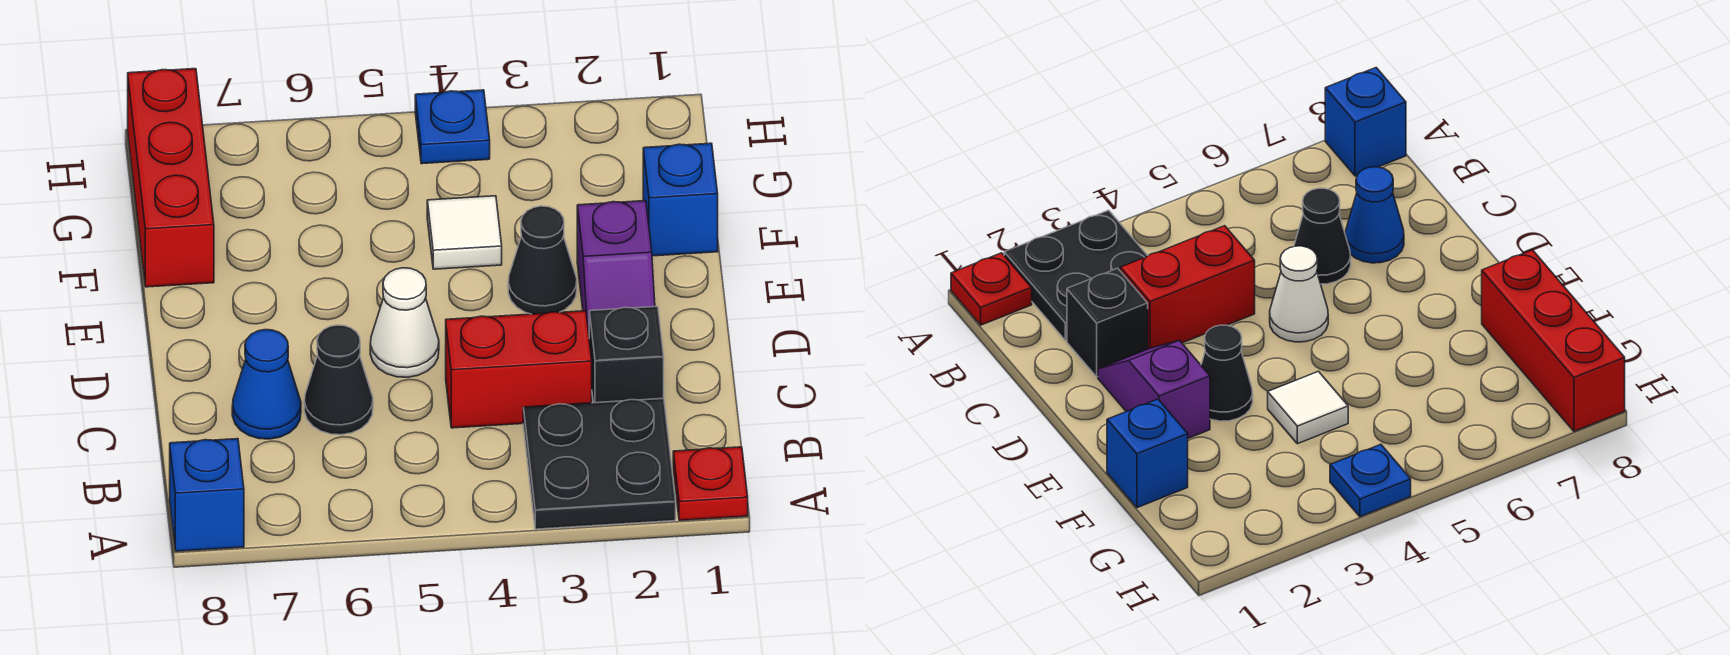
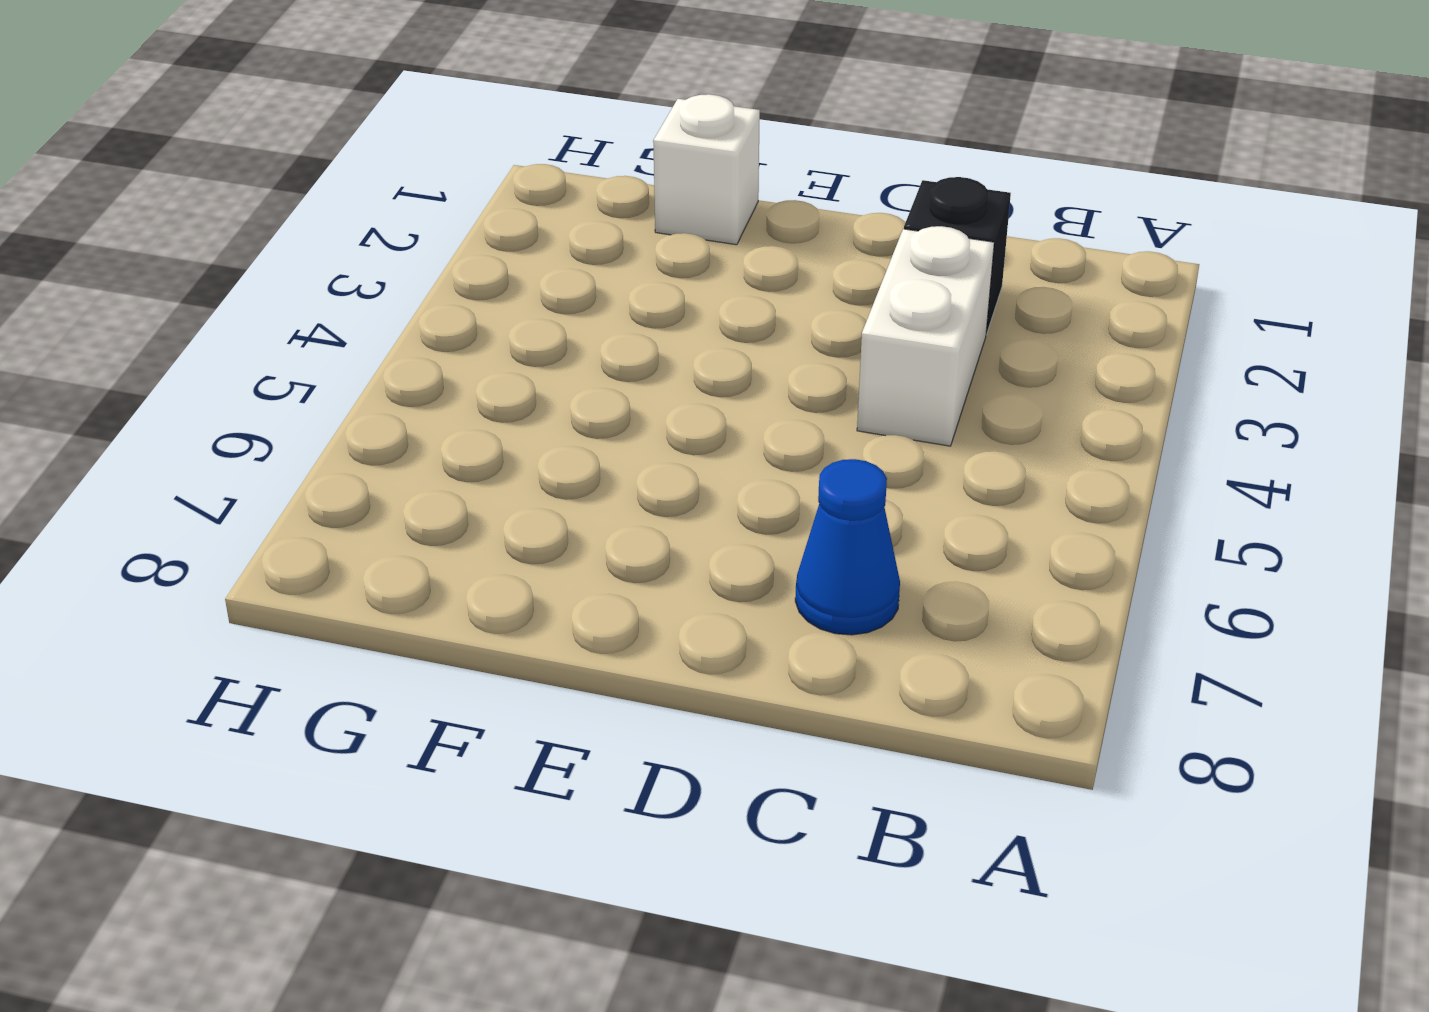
white brick C3:C4 level 1 -> red brick C3:C4 level 1
white brick F1 level 1 -> blue brick F1 level 1
none -> red plate A1 level 1
none -> black plate A2:B3 level 1
none -> blue brick A8 level 1

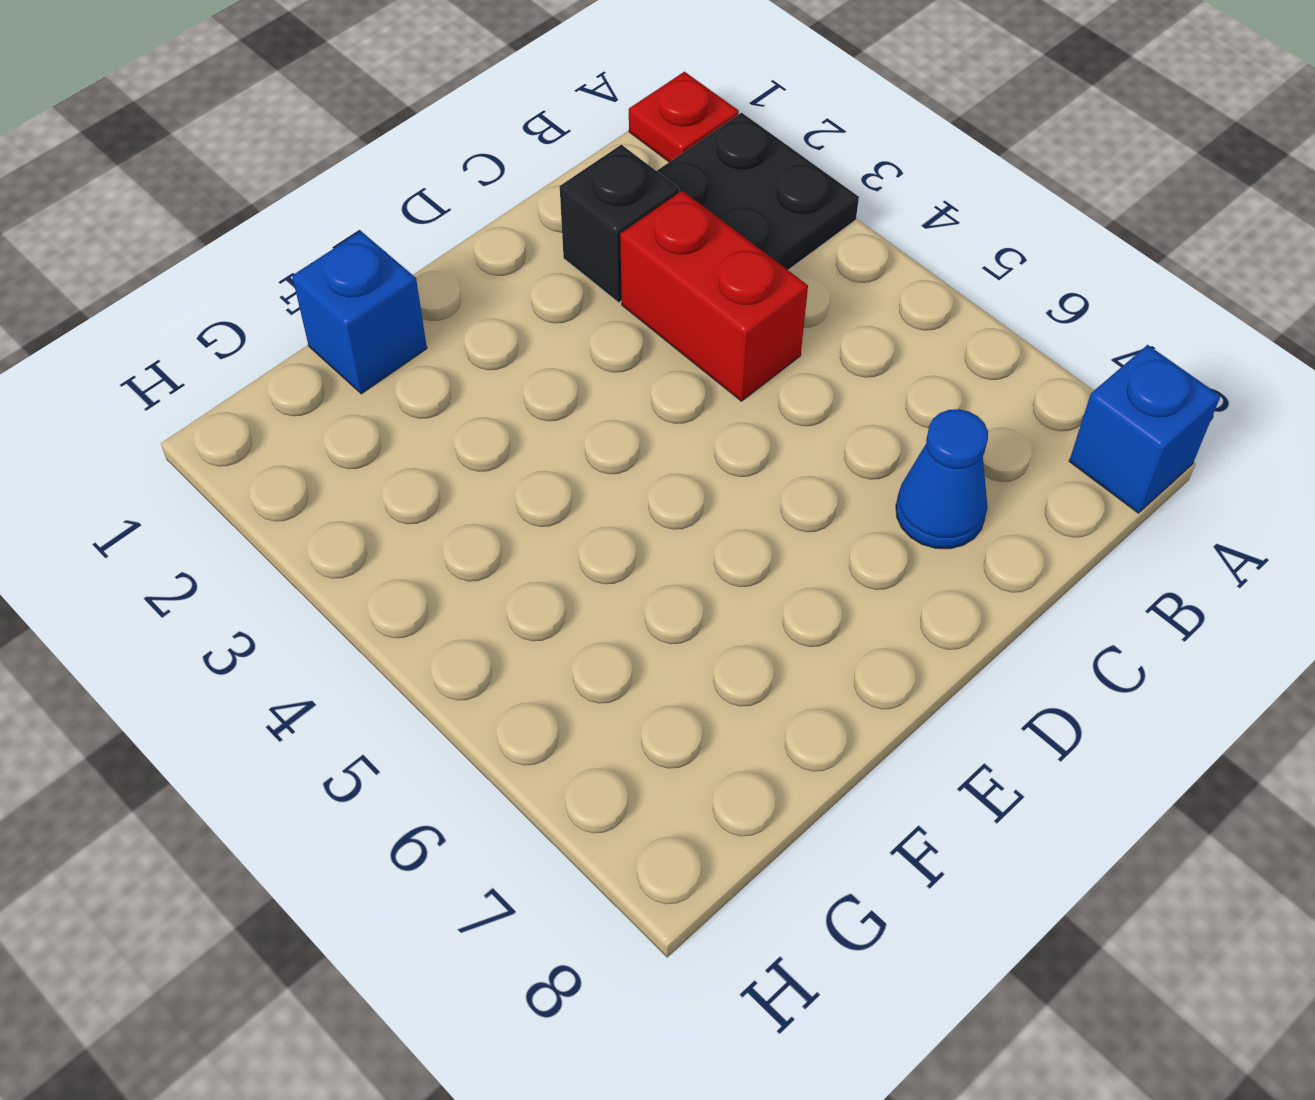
none -> black cone C6 level 1
none -> purple slope D2:E2 level 1 top E
none -> white cone D5 level 1

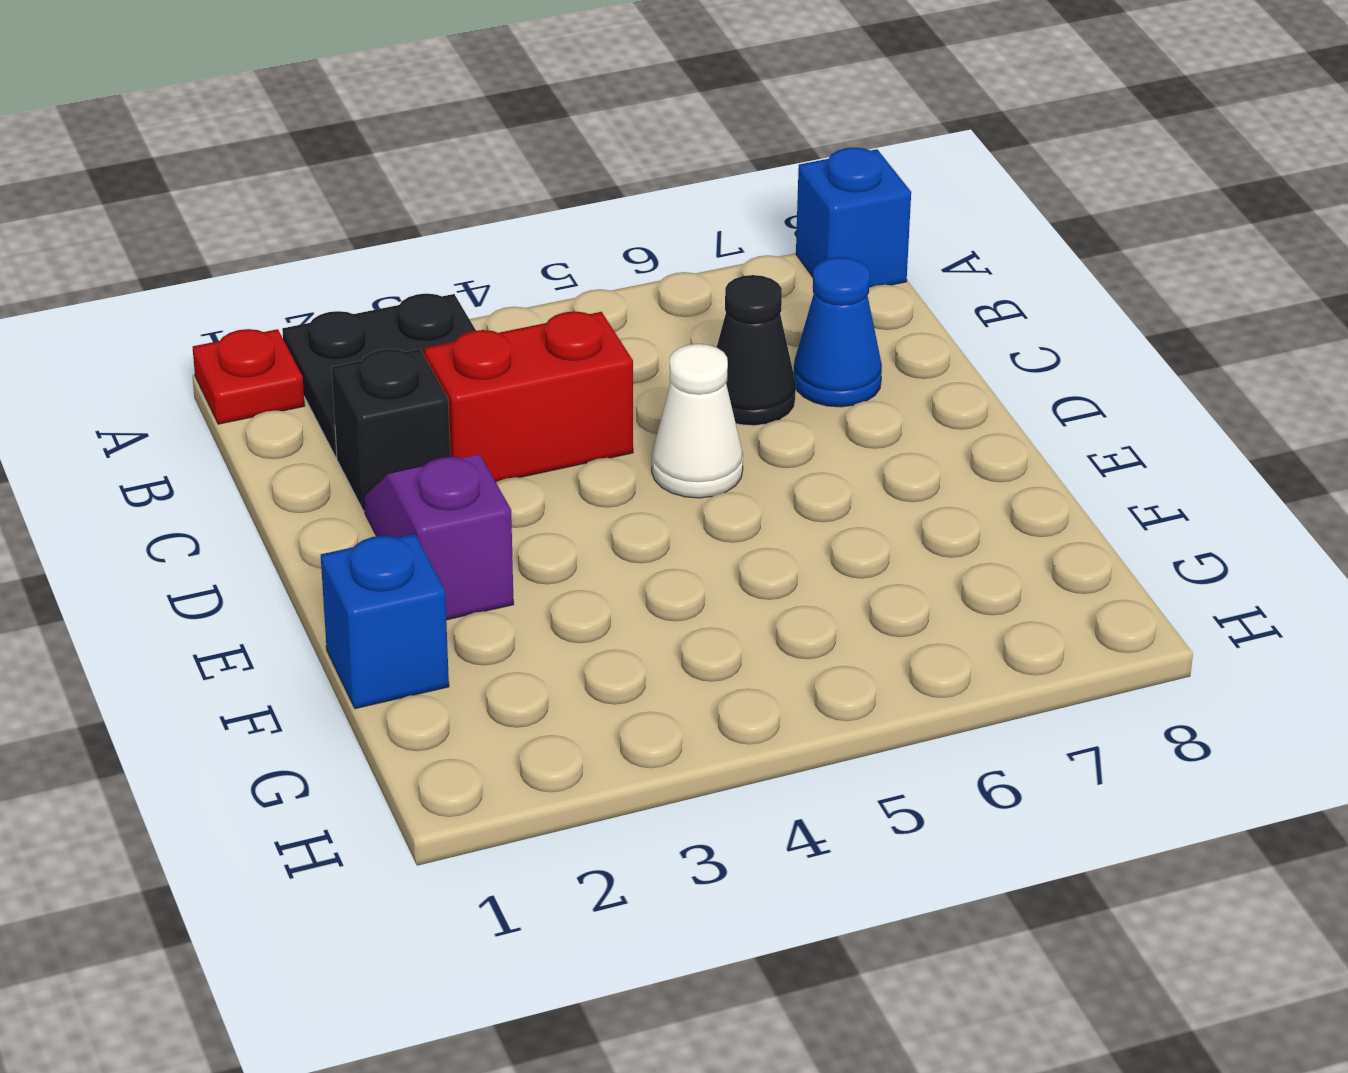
none -> black cone E3 level 1
none -> white tile F4 level 1
none -> red brick F8:H8 level 1

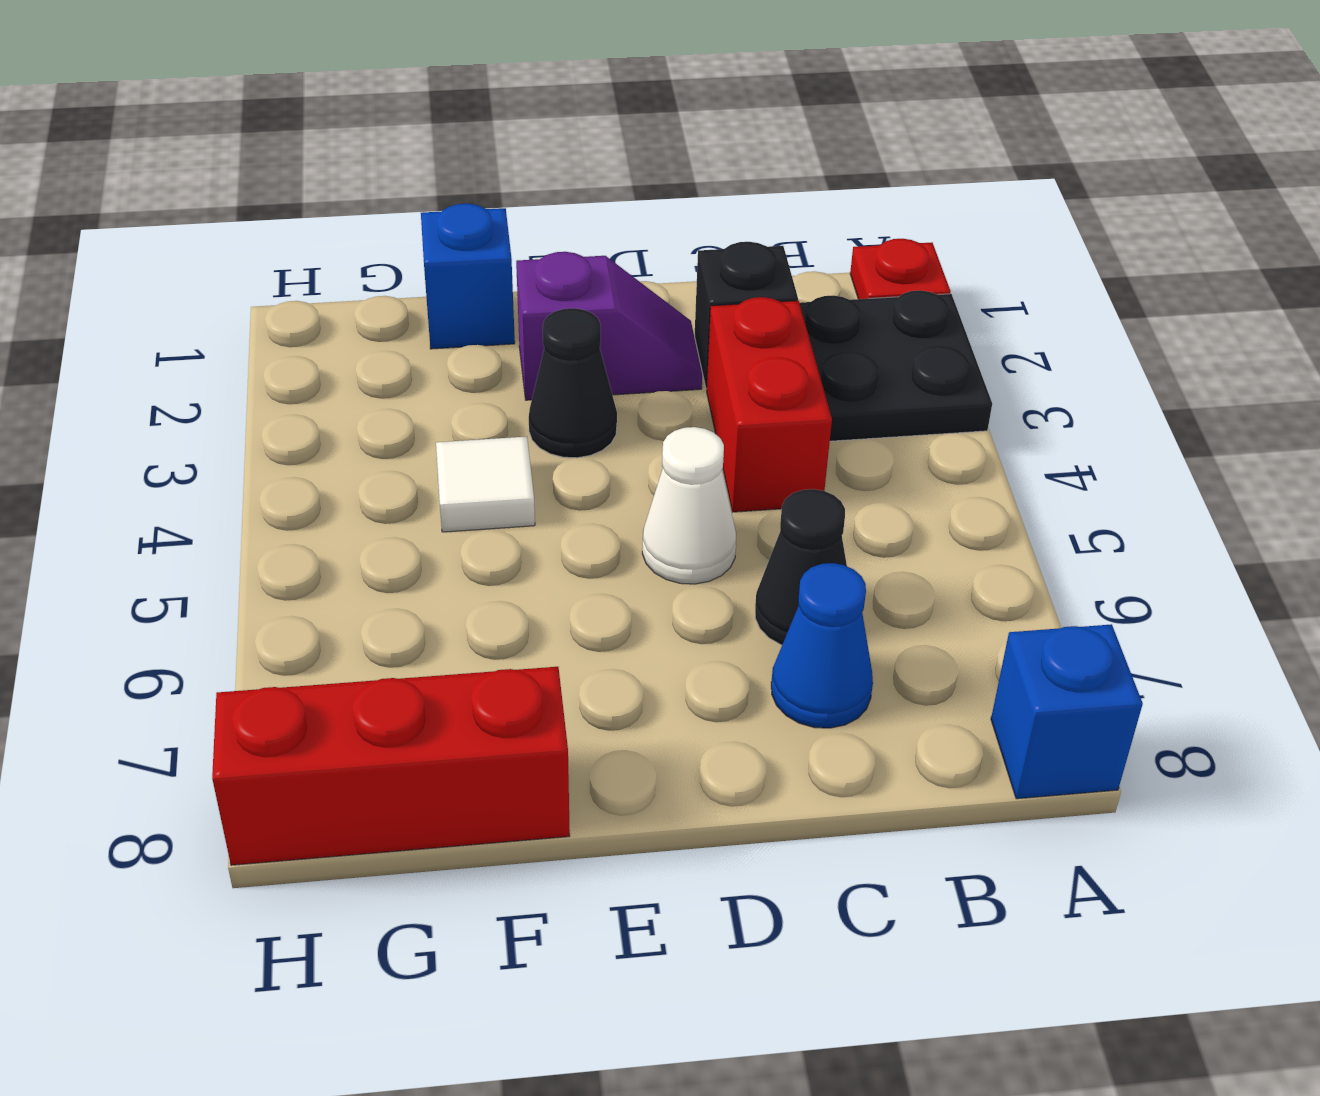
none -> blue plate H4 level 1

